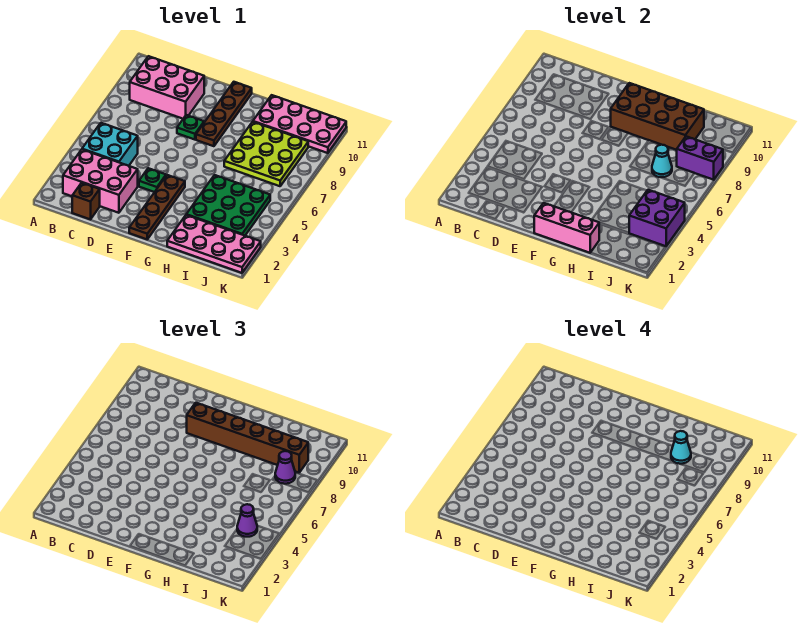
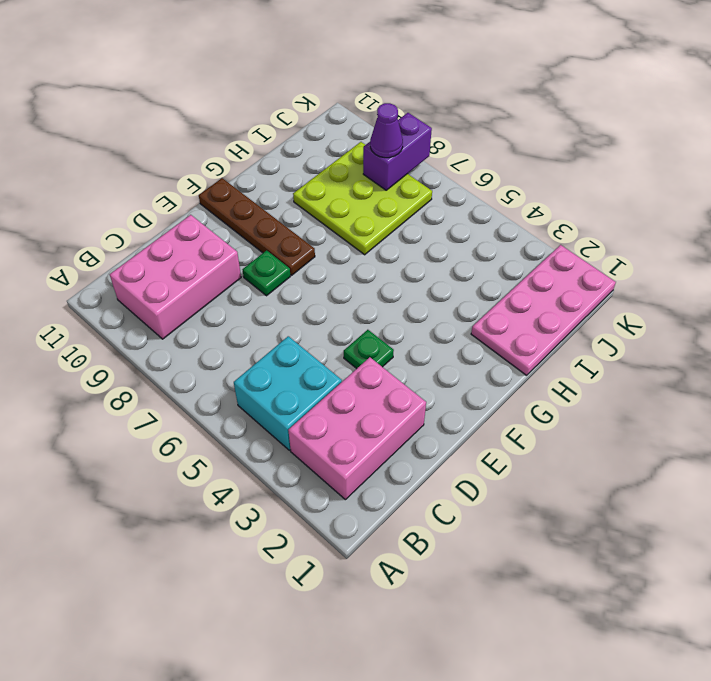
none -> brown brick C1 level 1
none -> brown plate F1:F4 level 1
none -> green plate H3:J5 level 1

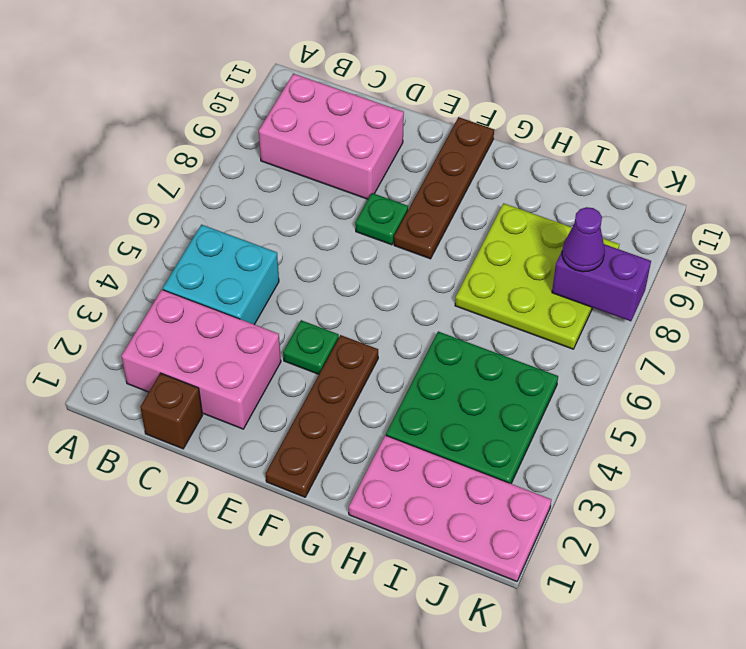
none -> pink plate H10:K11 level 1
none -> pink brick F1:H1 level 2
none -> brown brick F9:I10 level 2

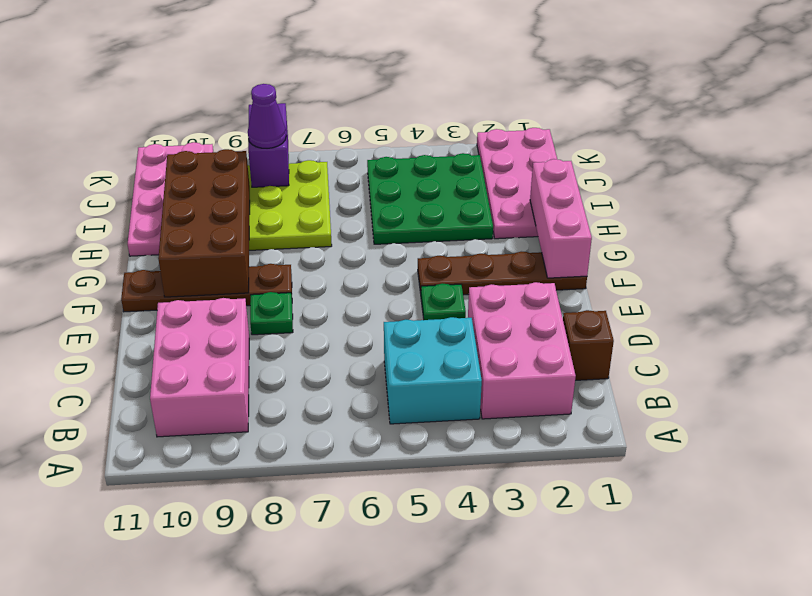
none -> cyan cone I7 level 2
none -> purple brick J3:K4 level 2
none -> brown brick E9:J9 level 3

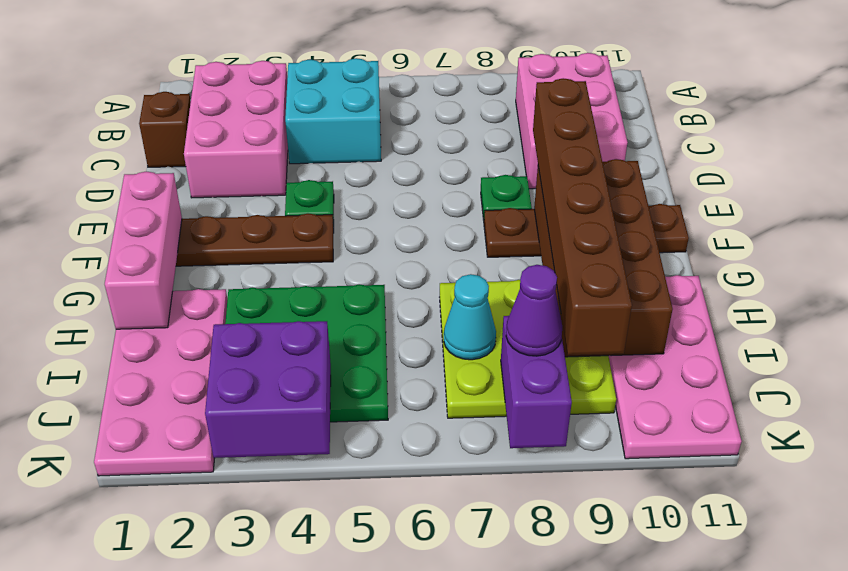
none -> purple cone J4 level 3
none -> cyan cone I9 level 4

